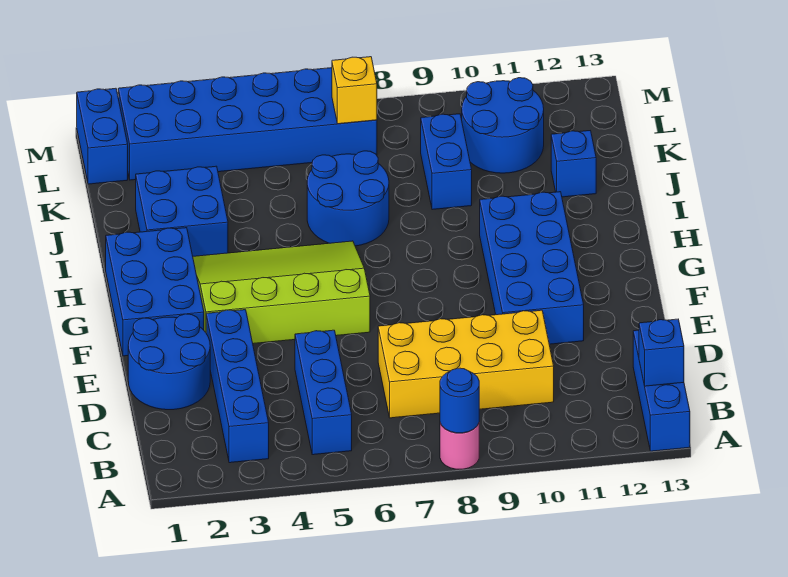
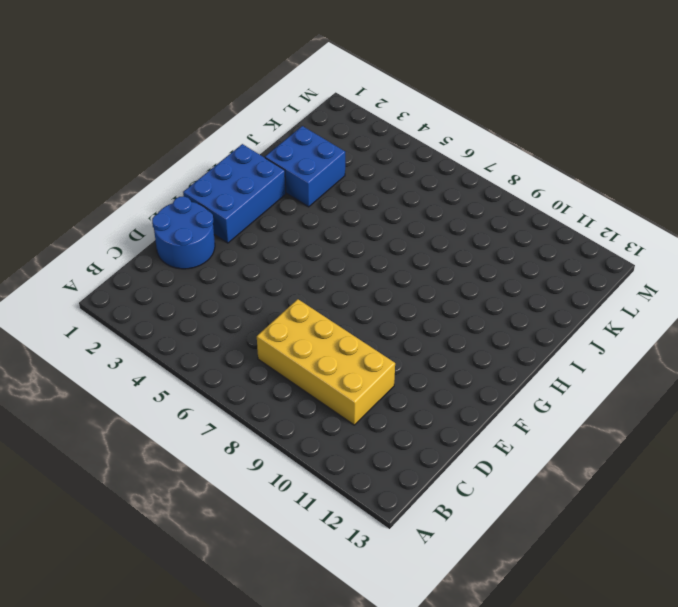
none -> pink round brick A8 level 1
none -> blue brick A13:C13 level 1
none -> blue brick B3:E3 level 1

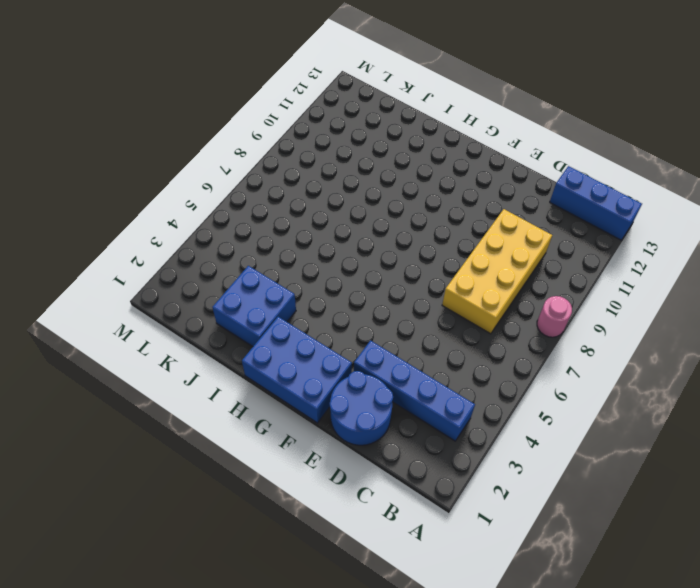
none -> blue brick B5:D5 level 1
none -> blue brick E10:H11 level 1
none -> lime slope F3:H6 level 1 top F

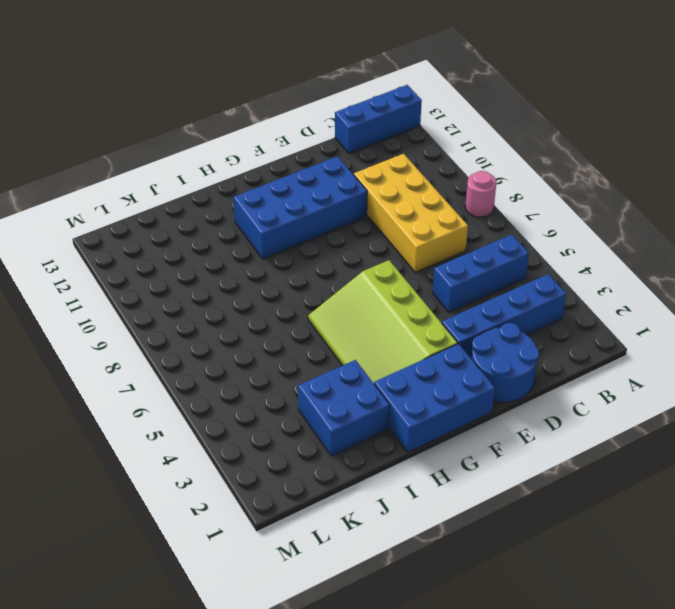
none -> blue round brick I6:J7 level 1
none -> blue brick J9:K9 level 1
none -> blue brick J12 level 1

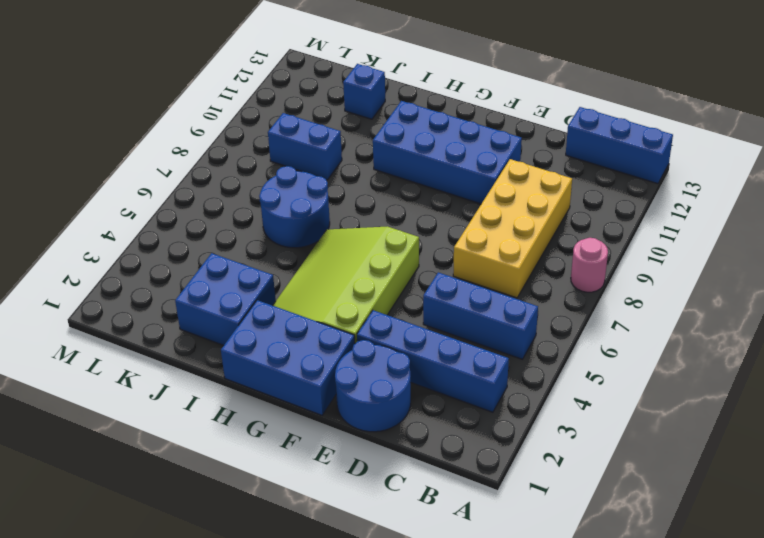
none -> blue round brick K10:L11 level 1
none -> blue brick L1:M1 level 1
none -> blue brick L2:M7 level 1

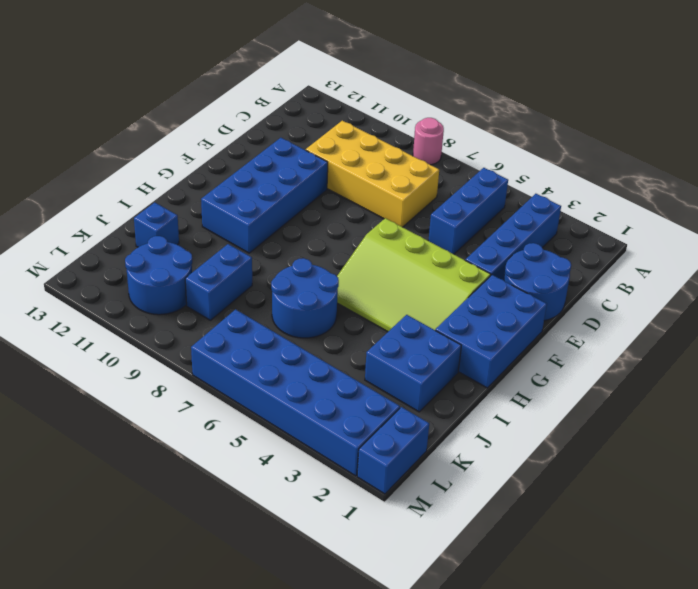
none -> blue brick A13:C13 level 1
none -> blue round brick A8 level 2
none -> blue brick B13 level 2

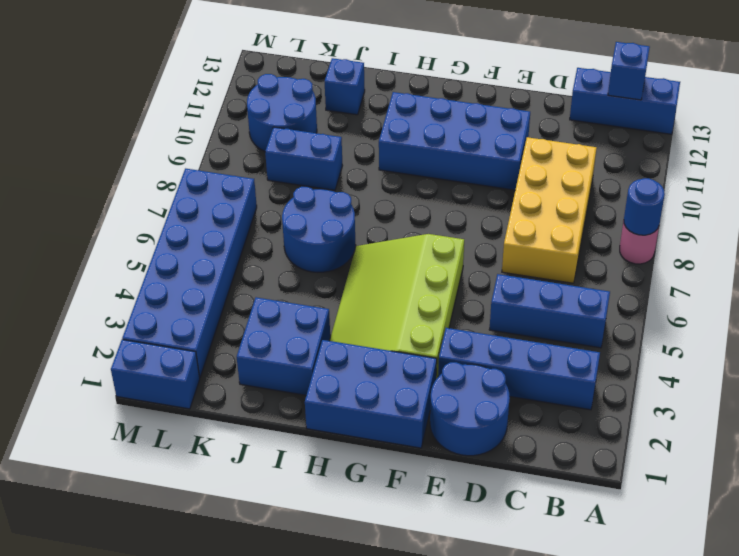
none -> yellow brick L7 level 2

